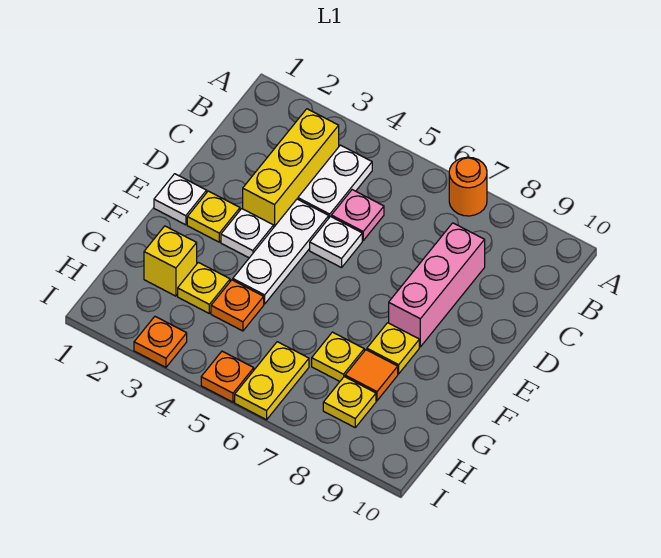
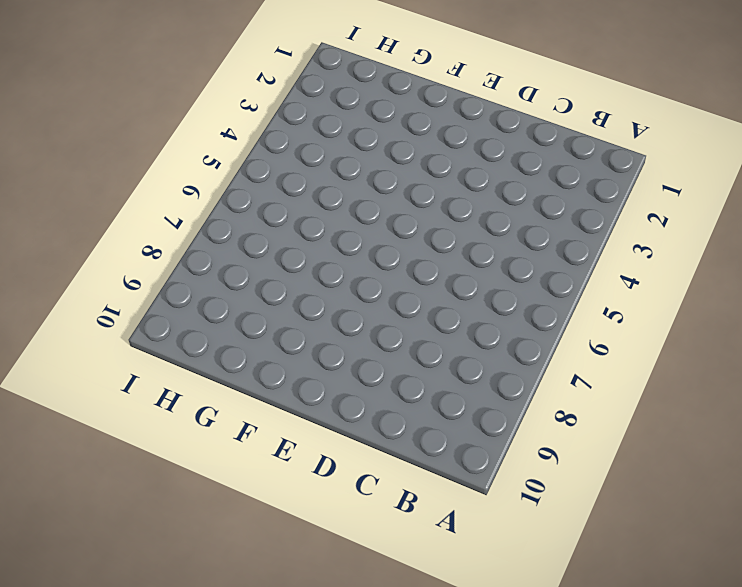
none -> orange round brick A7 level 1
none -> yellow brick B3:D3 level 1
none -> white plate B4:C4 level 1

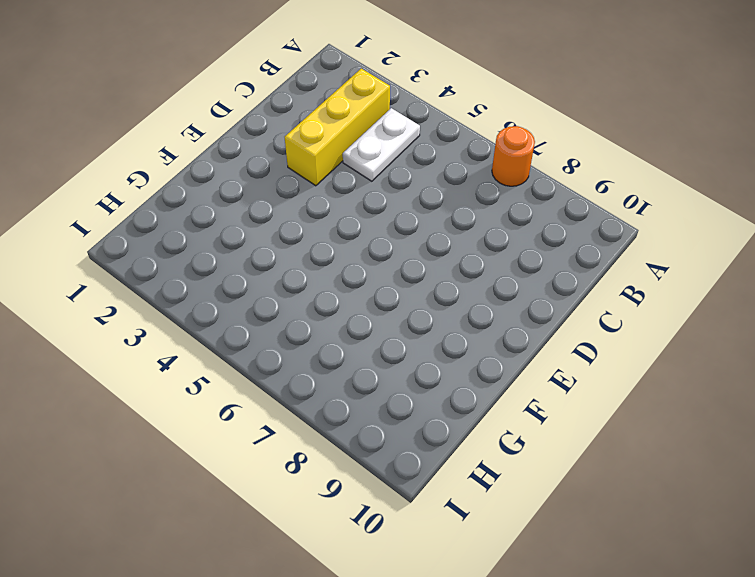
none -> pink plate C5 level 1
none -> pink brick C8:E8 level 1
none -> white plate D4:F4 level 1

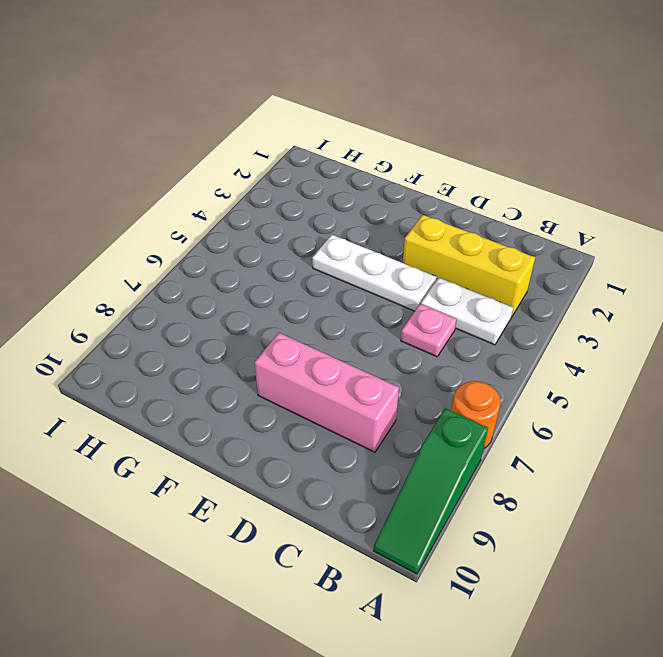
green slope A8:A10 level 1 top 8 -> none
none -> white plate D5 level 1
none -> white plate E1 level 1
none -> yellow plate E2 level 1

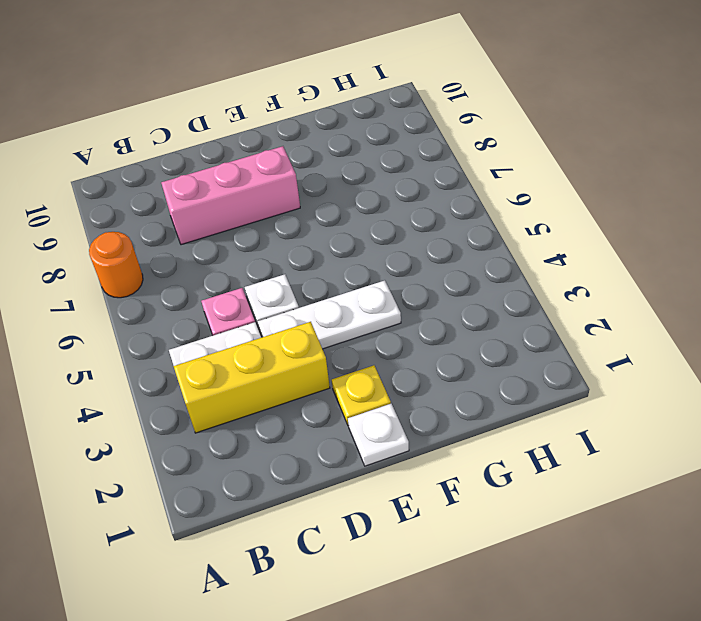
none -> white plate E3 level 1
none -> yellow plate F8 level 1
none -> yellow brick G2 level 1

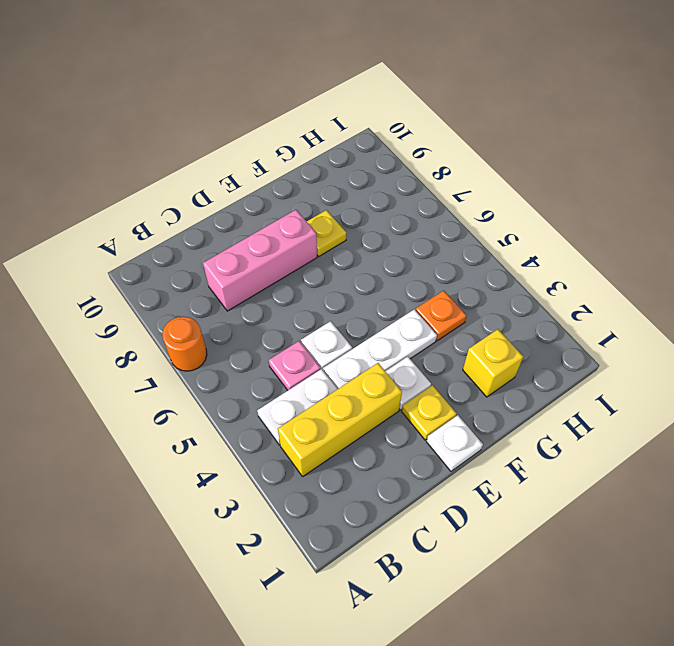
none -> yellow plate G3 level 1
none -> yellow plate G7 level 1
none -> orange tile G8 level 1

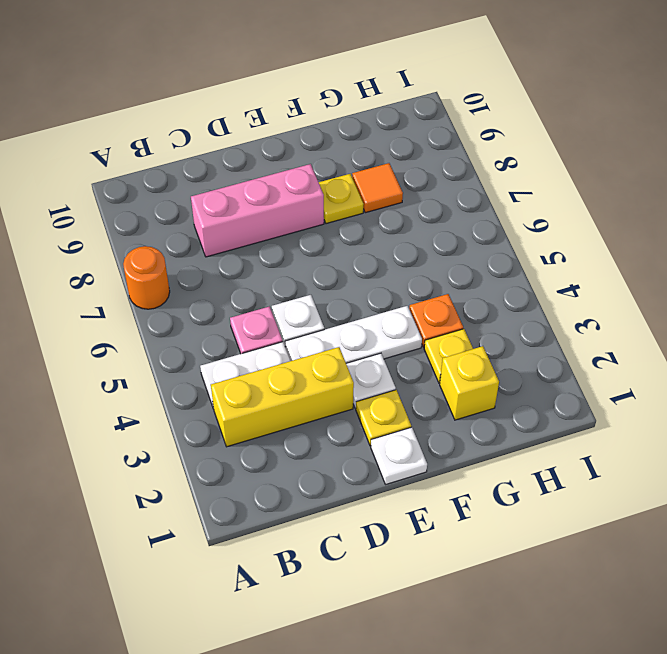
none -> yellow plate G7 level 1
none -> yellow plate H6:I6 level 1
none -> yellow plate H8 level 1

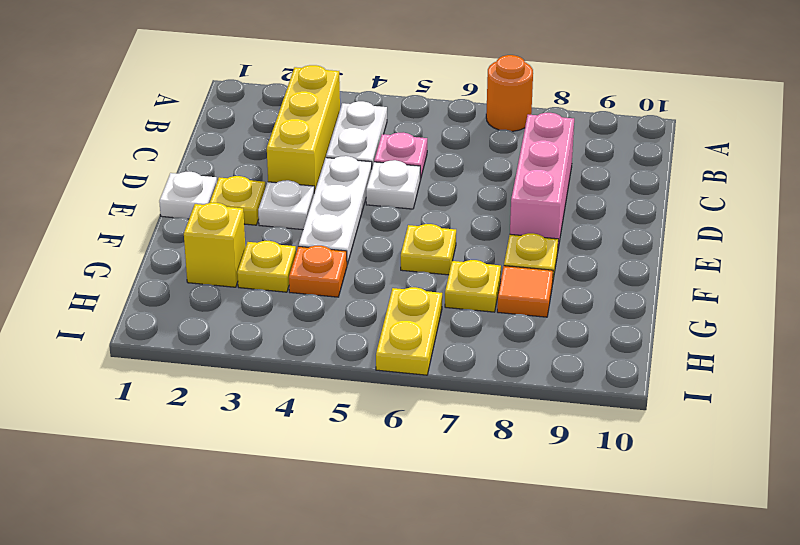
yellow plate F6 level 1 -> yellow plate H8 level 1
none -> orange plate I3 level 1
none -> orange plate I5 level 1

